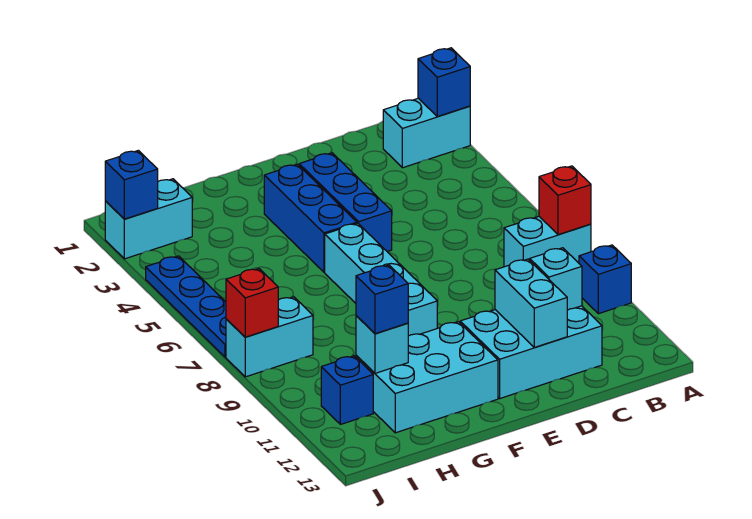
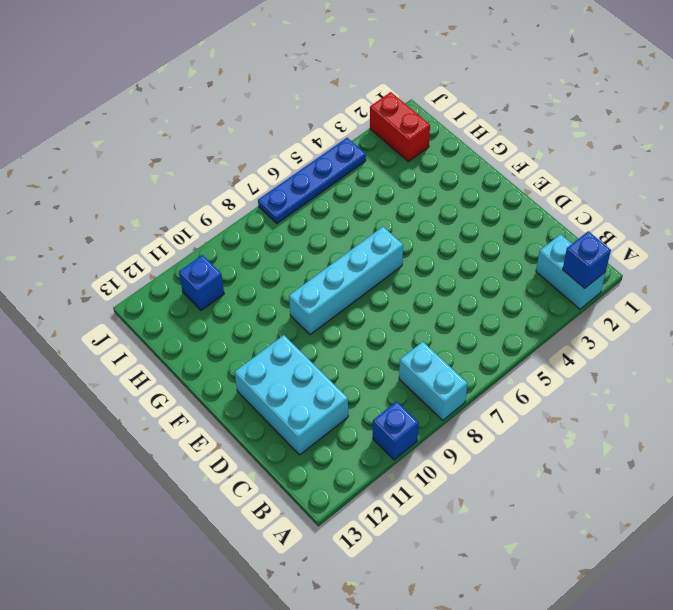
red brick I2:J2 level 1 -> cyan brick I2:J2 level 1
none -> blue brick E3:E5 level 1
none -> blue brick F3:F5 level 1
none -> cyan brick F11:H12 level 1

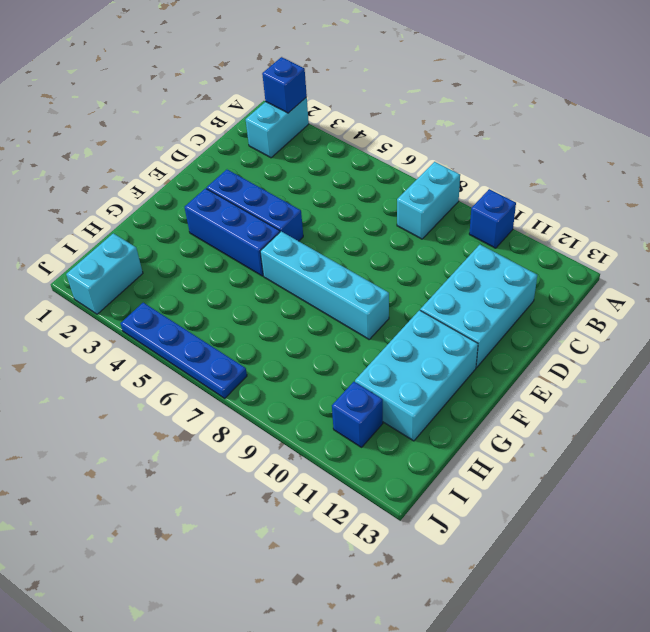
none -> cyan brick I8:J8 level 1
none -> red brick A8 level 2
none -> cyan brick C11 level 2

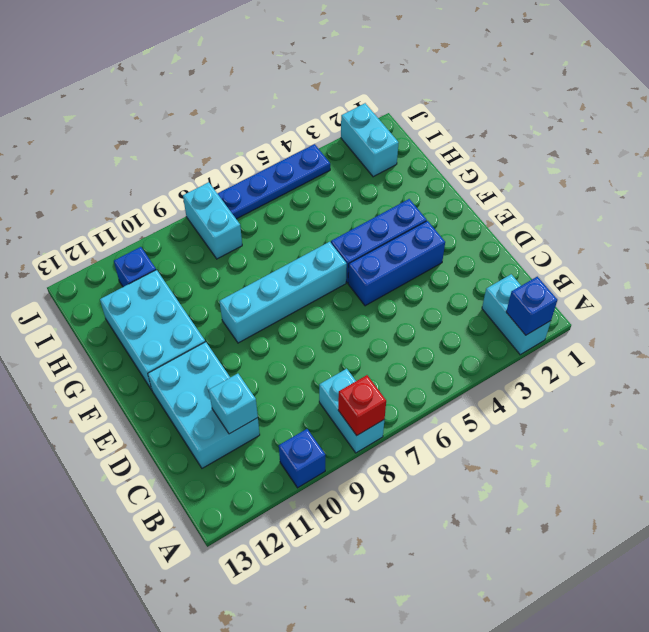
none -> cyan brick D11:D12 level 2
none -> cyan brick H11 level 2
none -> blue brick J2 level 2

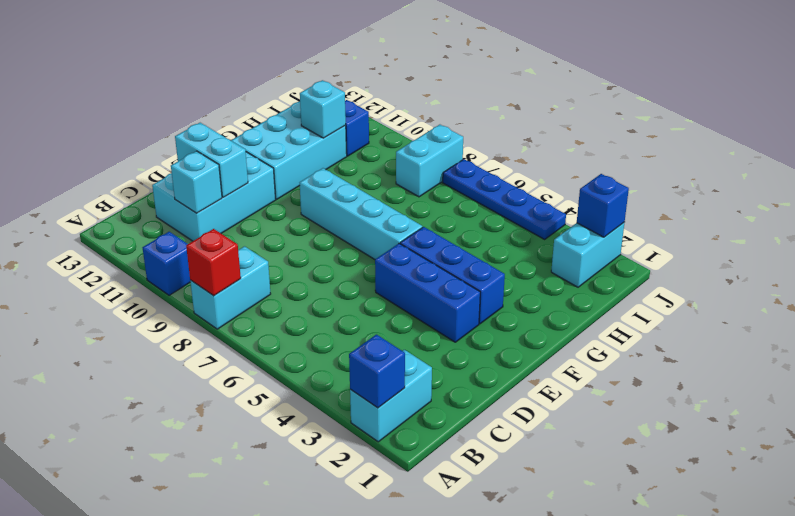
none -> red brick J8 level 2
none -> blue brick H11 level 3

